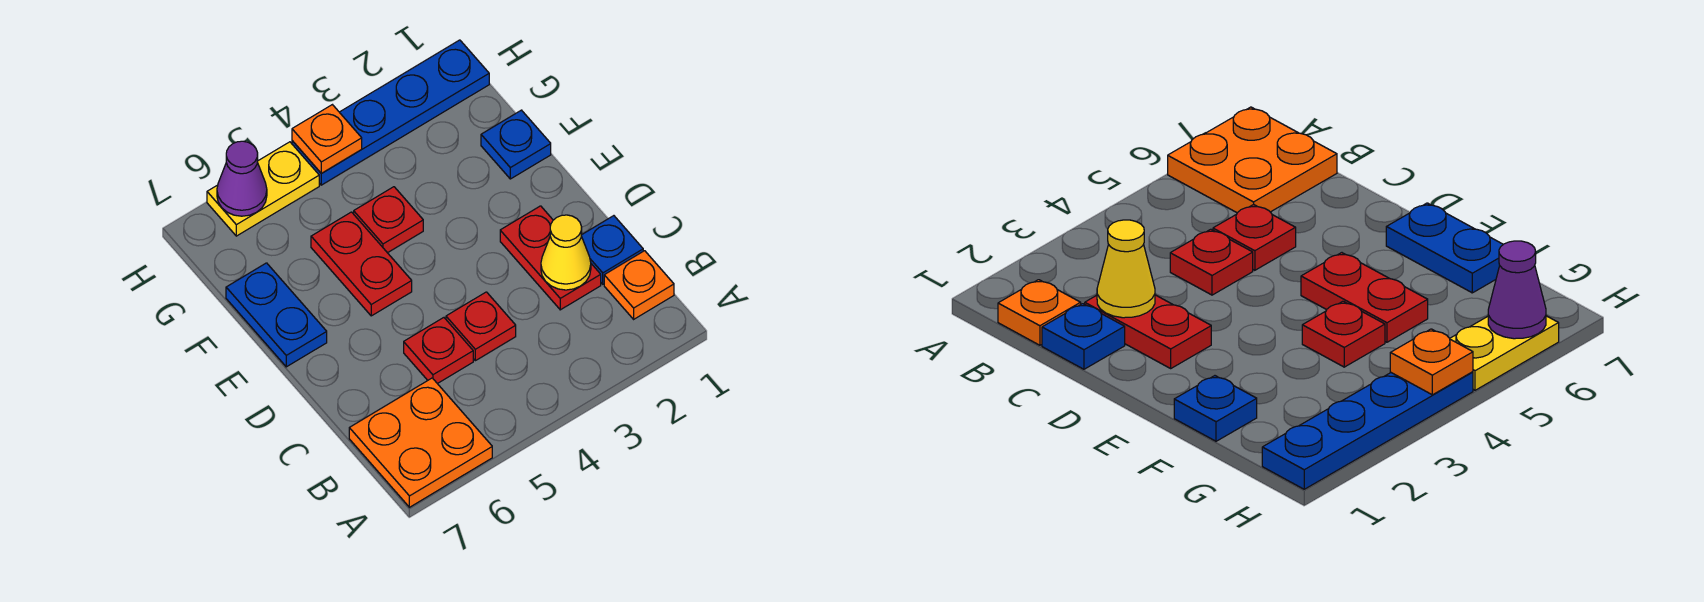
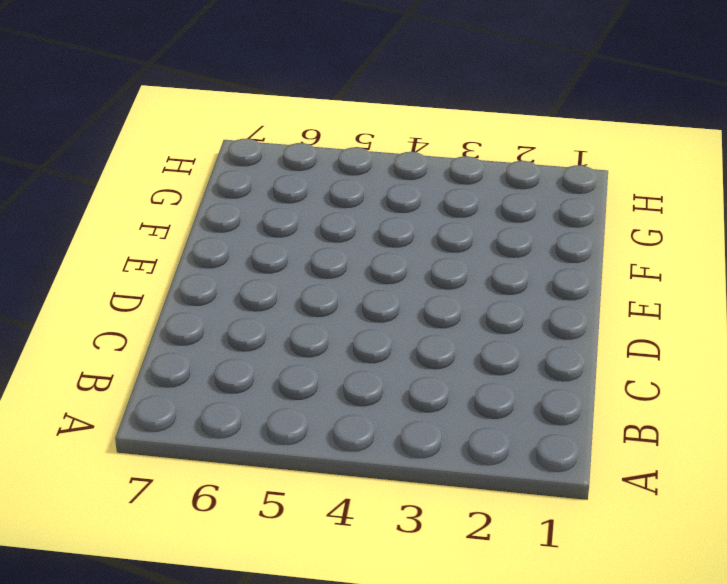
none -> orange plate A6:B7 level 1
none -> orange plate B1 level 1
none -> blue plate C1 level 1

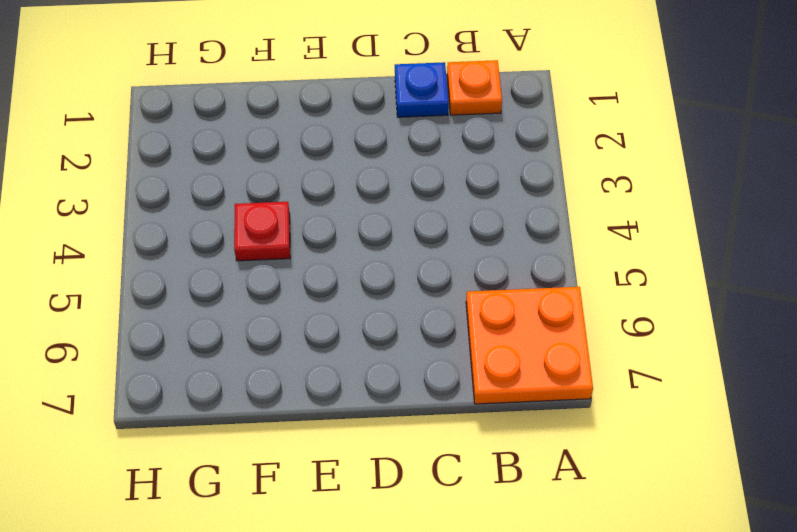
none -> red plate C2:D2 level 1
none -> red plate C4 level 1
none -> red plate C5 level 1

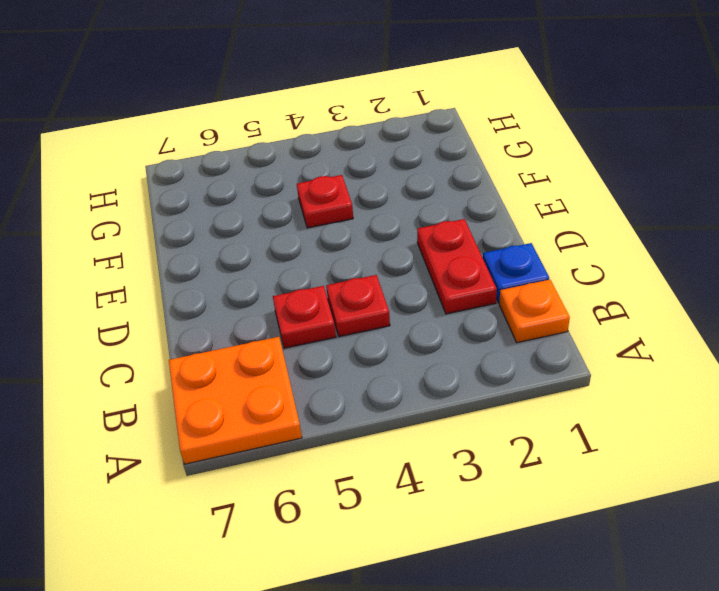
none -> red plate E5:F5 level 1
none -> blue plate E7:F7 level 1
none -> blue plate F1 level 1

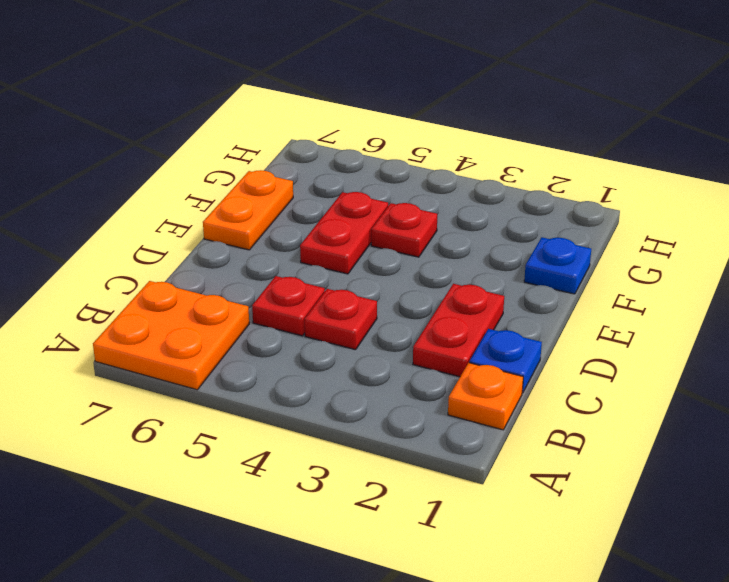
orange plate E7:F7 level 1 -> blue plate E7:F7 level 1
none -> blue plate H1:H4 level 1
none -> yellow plate H5:H6 level 1
none -> yellow cone C2 level 2

